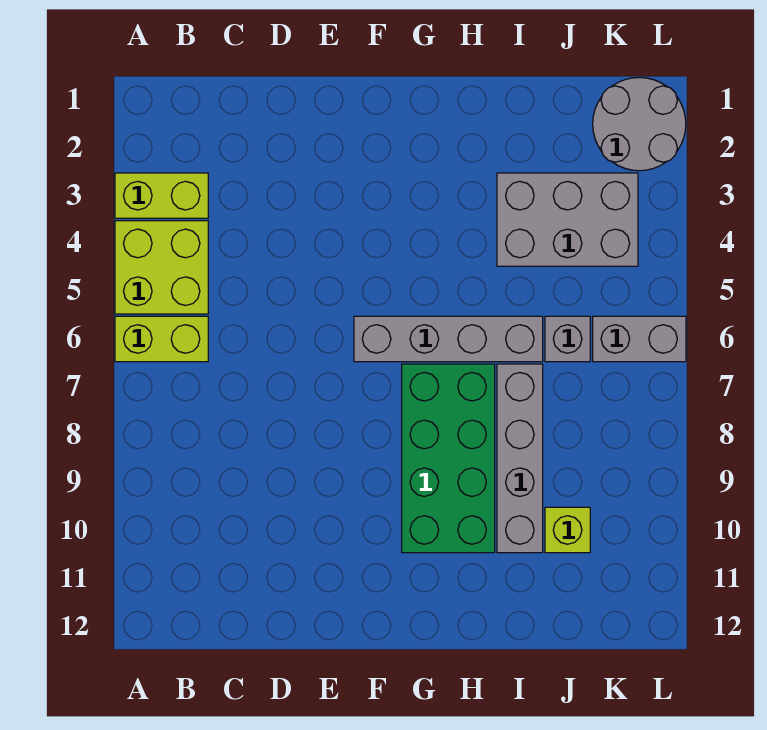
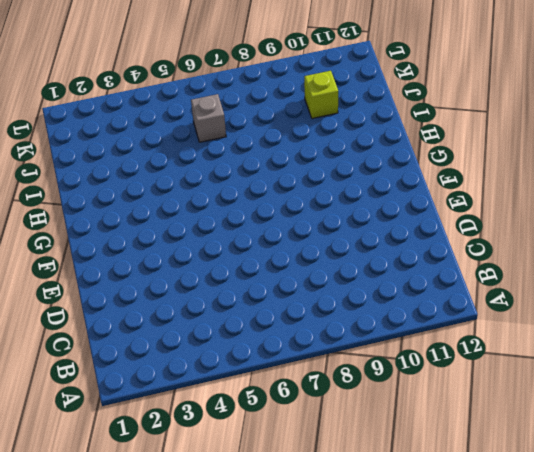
none -> lime brick A3:B3 level 1
none -> lime brick A4:B5 level 1

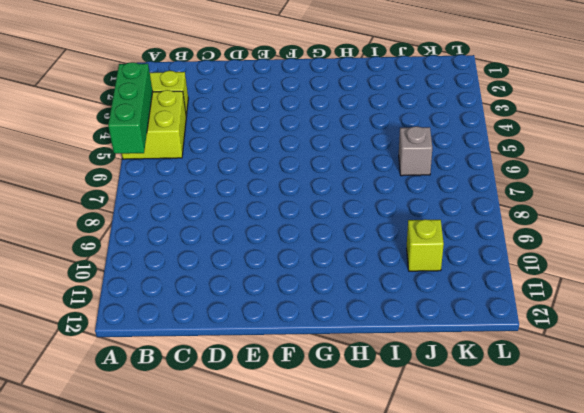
green brick A4:A6 level 2 -> none
none -> lime brick A6:B6 level 1
none -> grey brick F6:I6 level 1

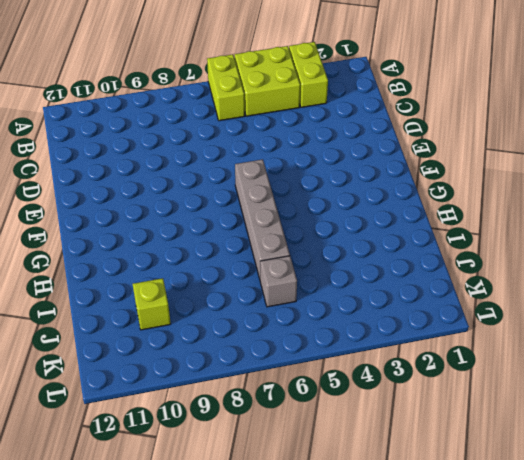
none -> green brick G7:H10 level 1
none -> grey brick I3:K4 level 1

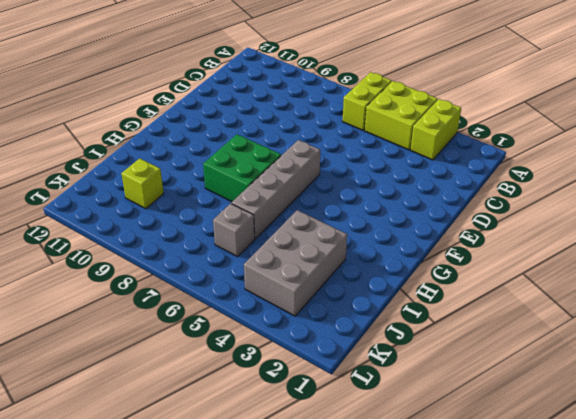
green brick G7:H8 level 1 -> green brick G7:H10 level 1
none -> grey brick I7:I10 level 1
none -> grey round brick K1:L2 level 1

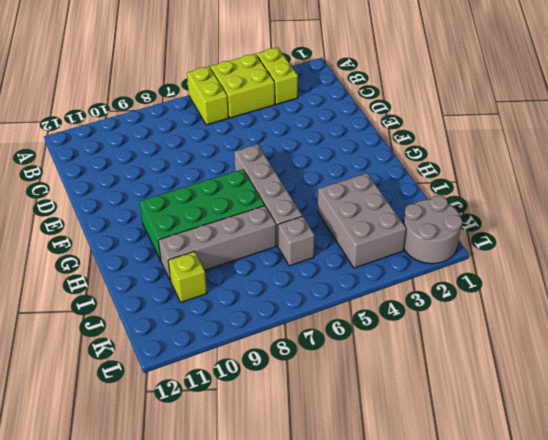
none -> grey brick K6:L6 level 1

